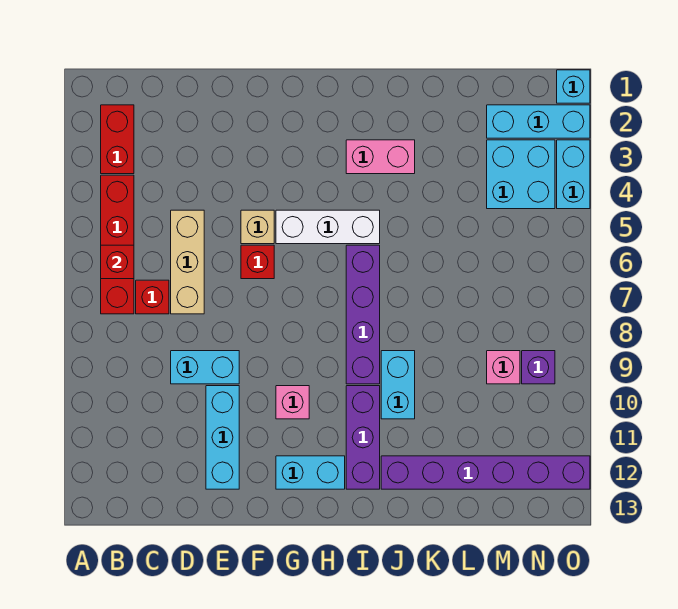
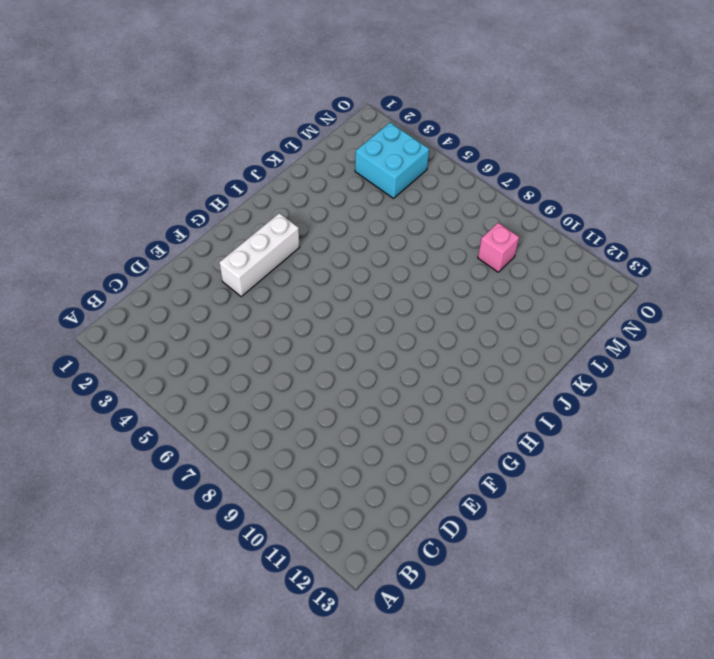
white brick F3:H3 level 1 -> white brick G5:I5 level 1
none -> red brick B2:B3 level 1
none -> red brick B4:B7 level 1
none -> red brick C7 level 1

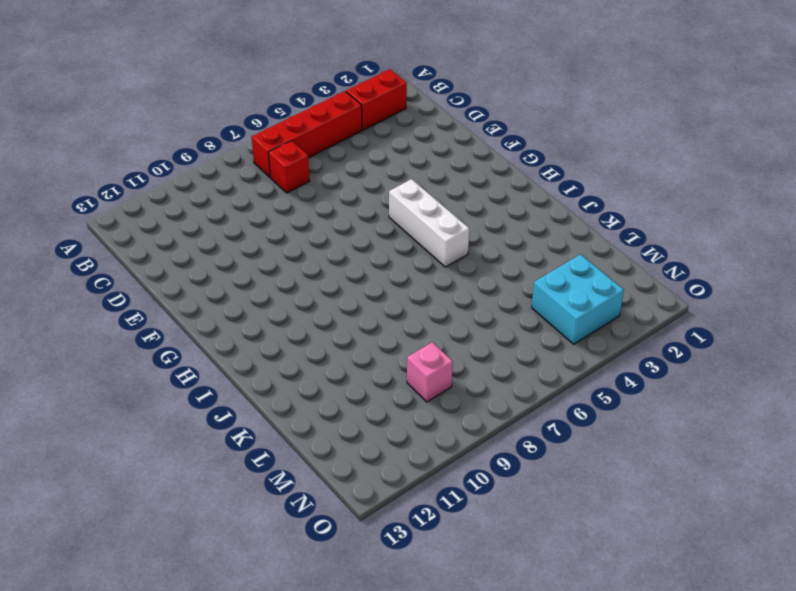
none -> tan brick D5:D7 level 1
none -> cyan brick D9:E9 level 1
none -> cyan brick E10:E12 level 1

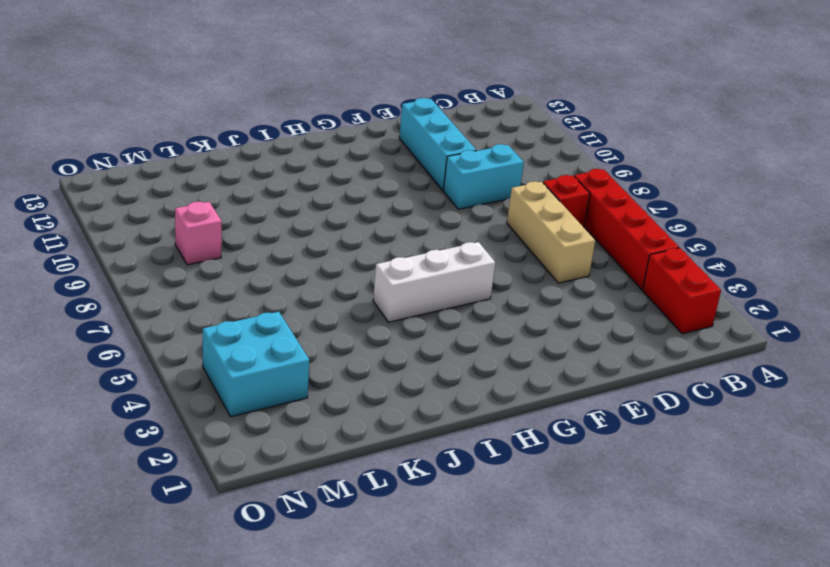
none -> tan brick F5 level 1
none -> red brick F6 level 1
none -> pink brick G10 level 1

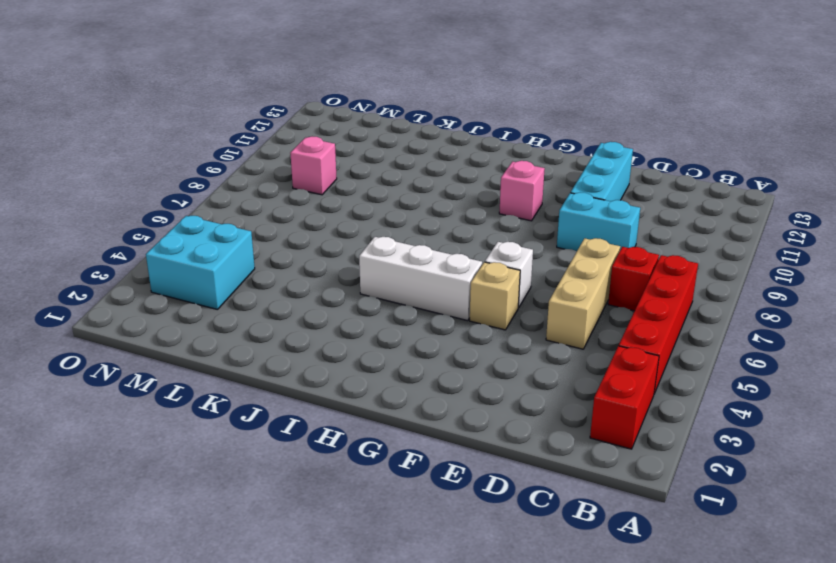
white brick F6 level 1 -> red brick F6 level 1
none -> cyan brick G12:H12 level 1
none -> pink brick I3:J3 level 1
none -> purple brick I6:I9 level 1

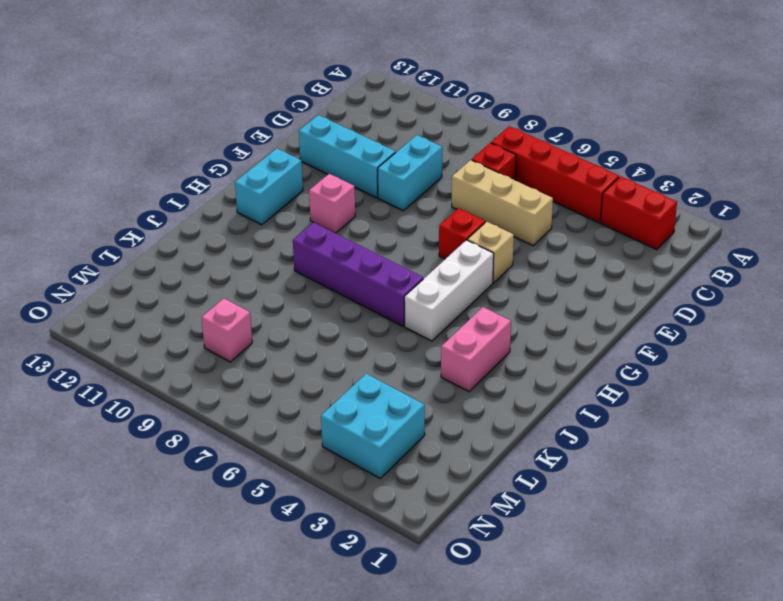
none -> purple brick I10:I12 level 1
none -> cyan brick J9:J10 level 1
none -> purple brick J12:O12 level 1

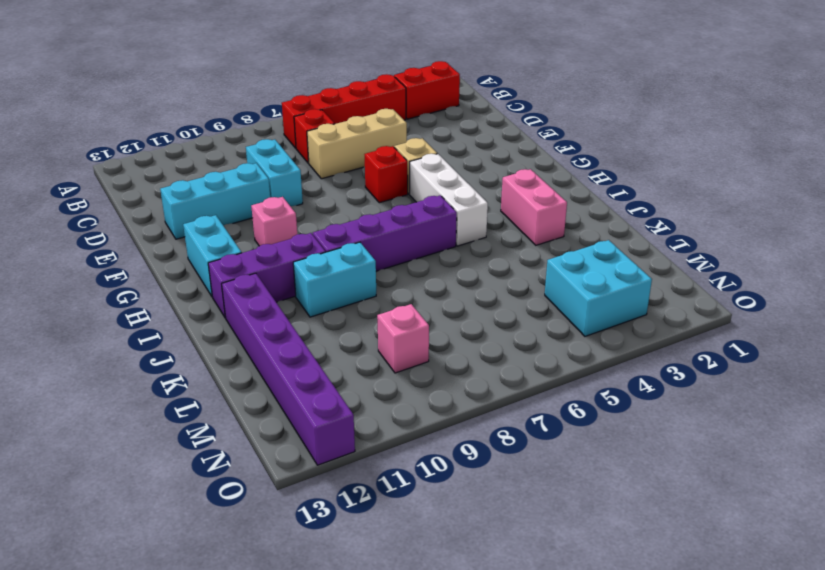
none -> cyan brick M2:O2 level 1
none -> purple brick N9 level 1
none -> cyan brick O1 level 1

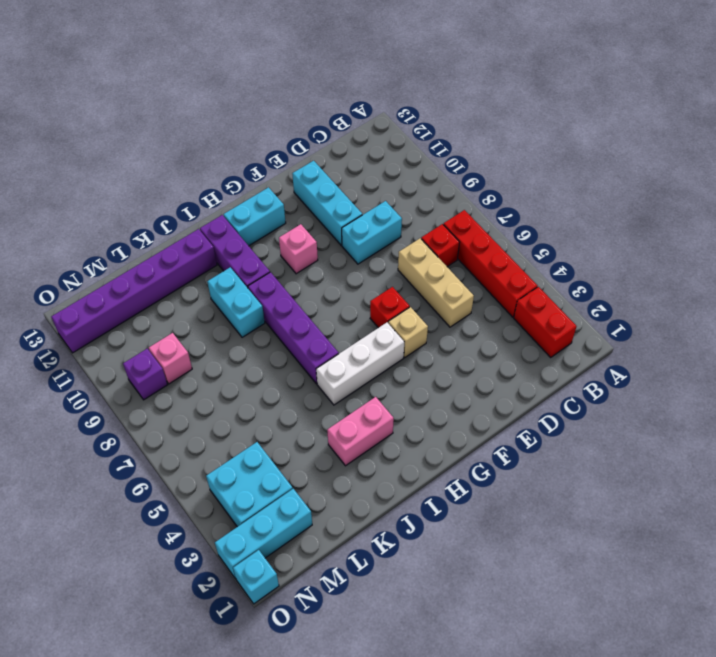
none -> cyan brick O3:O4 level 1
none -> red brick B6 level 2

